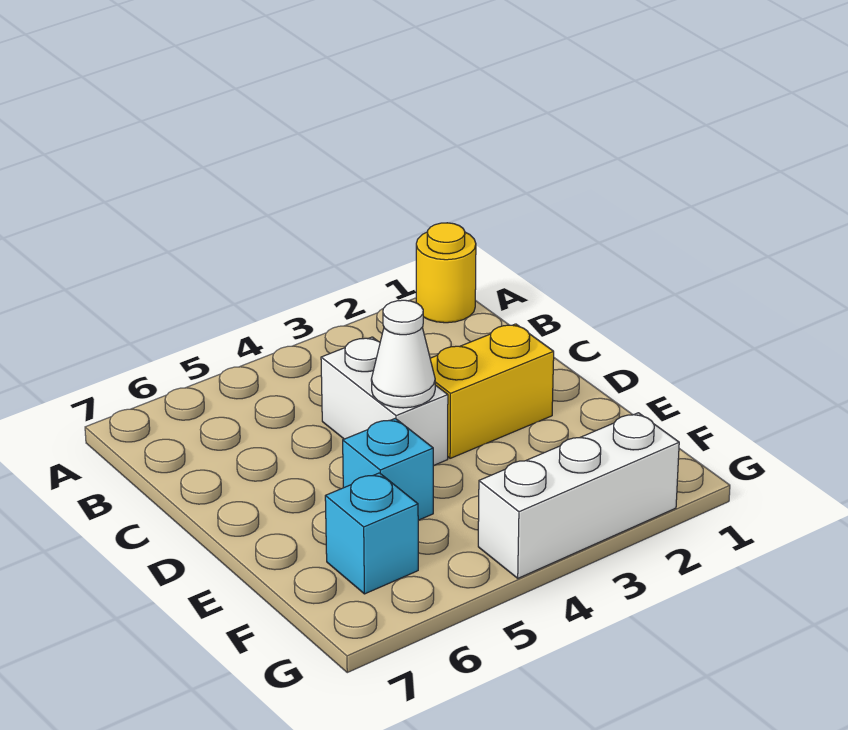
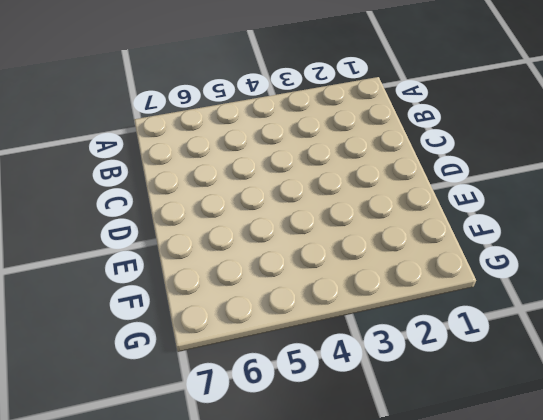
none -> yellow round brick A1 level 1
none -> white brick C4:D4 level 1

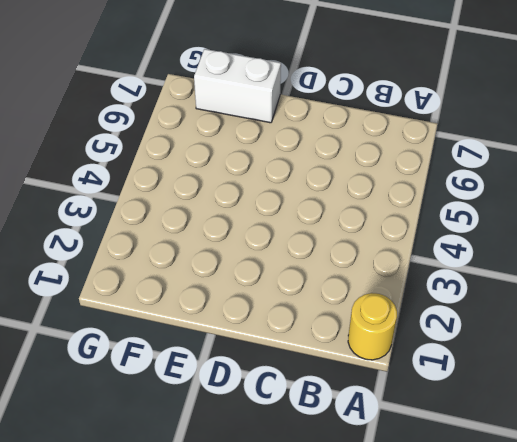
white brick E7:F7 level 1 -> white brick C4:D4 level 1
none -> yellow brick D2:D3 level 1
none -> cyan brick E5 level 1

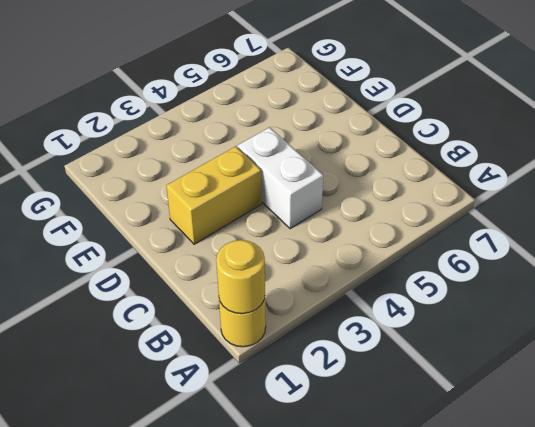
yellow round brick A1 level 2 -> none
none -> cyan brick E5 level 1
none -> cyan brick F6 level 1

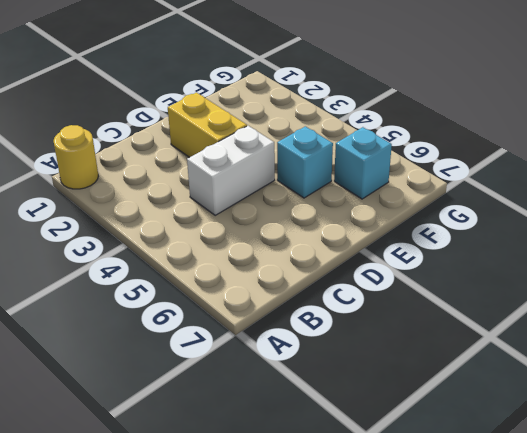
none -> white brick G2:G4 level 1
none -> white cone D4 level 2

